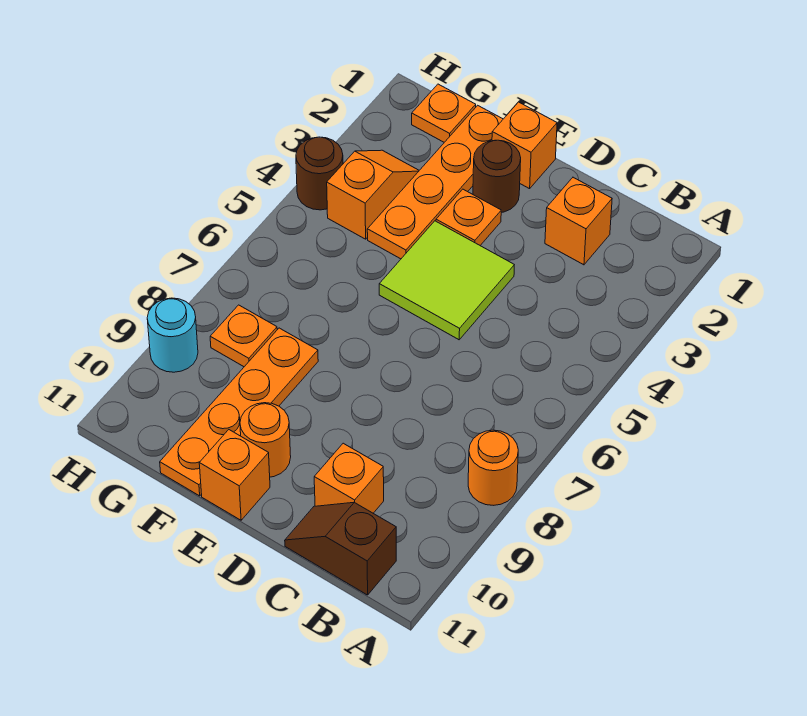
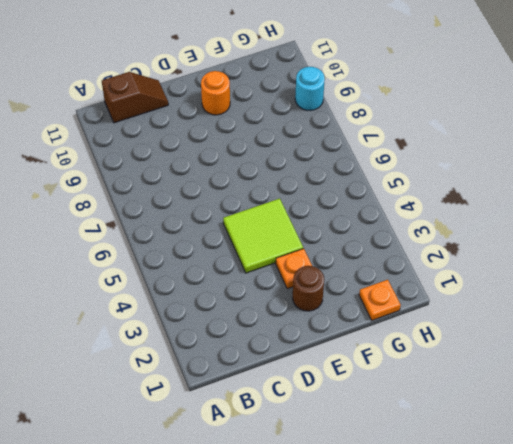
none -> orange round brick A8 level 1
none -> orange brick C2 level 1
none -> orange brick C10 level 1

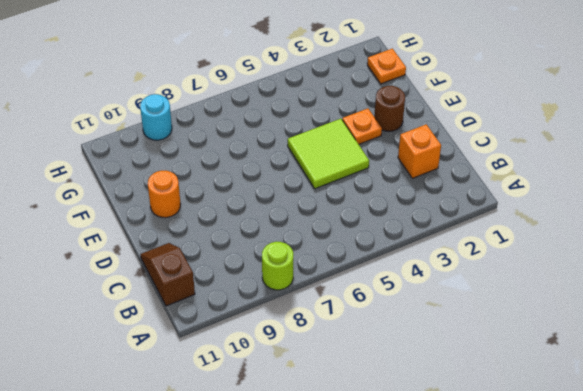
lime round brick A8 level 1 -> orange round brick A8 level 1
none -> orange brick C10 level 1
none -> orange brick E1 level 1
none -> orange brick E11 level 1

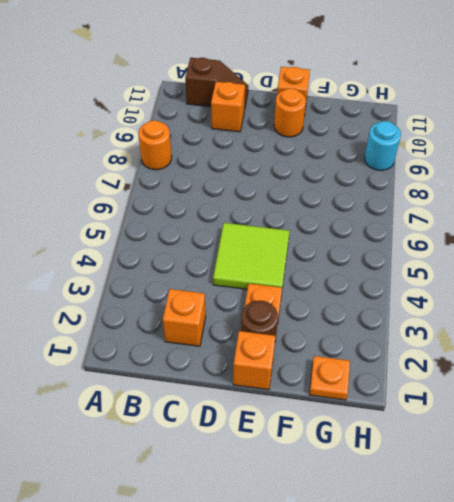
none -> orange plate F1:F4 level 1
none -> orange plate F8:F11 level 1
none -> orange slope G3:G4 level 1 top 4

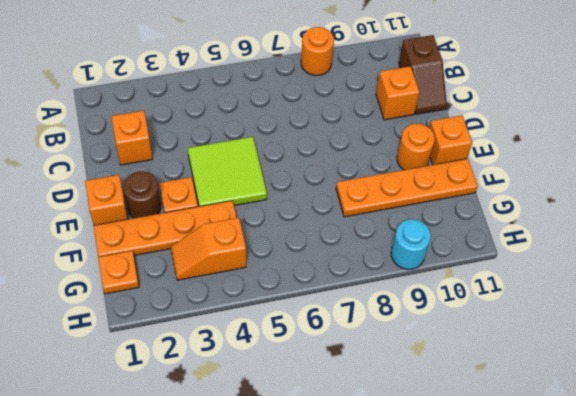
none -> orange plate G8 level 1
none -> brown round brick H4 level 1

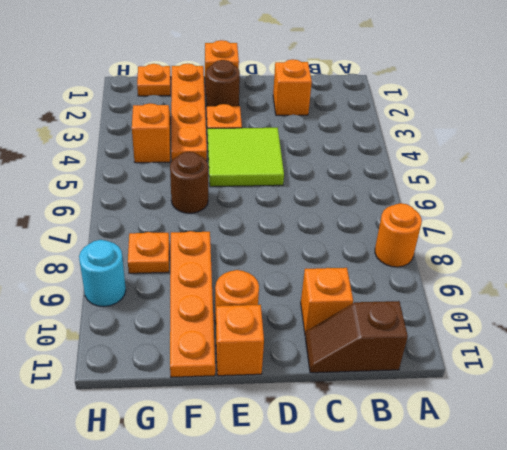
brown round brick F6 level 1 -> brown round brick H4 level 1

